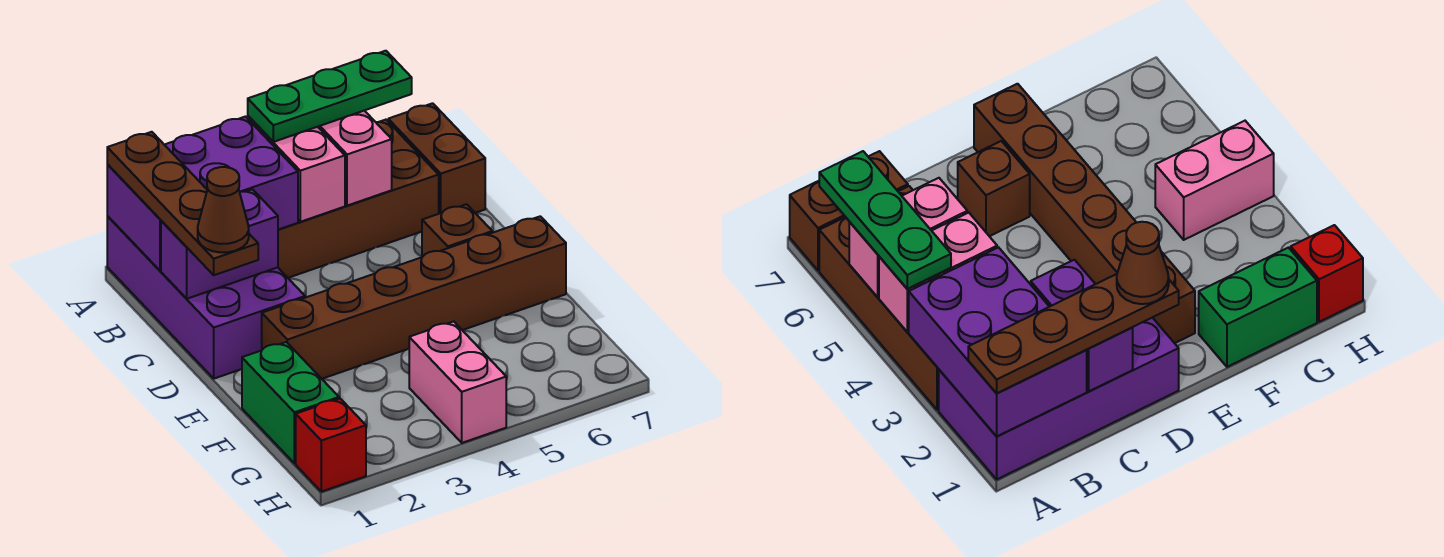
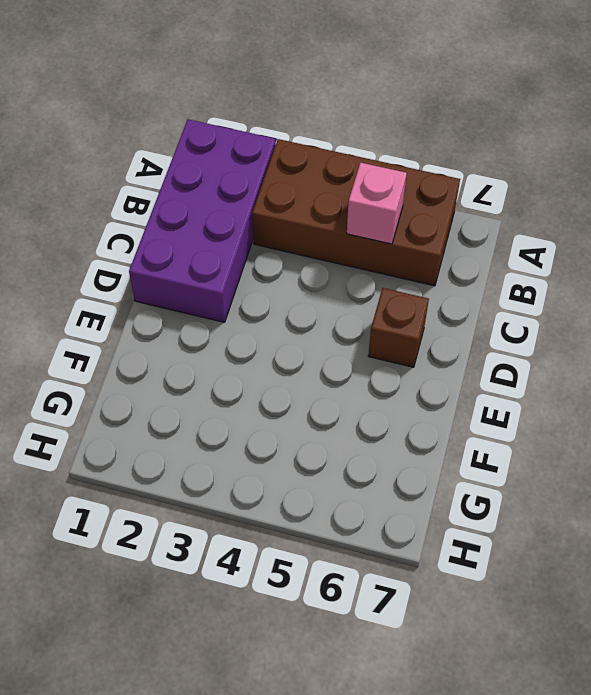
pink brick B5 level 2 -> pink brick A5:B5 level 2
none -> brown brick A7:B7 level 1
none -> brown brick E2:E7 level 1
none -> green brick F1:G1 level 1

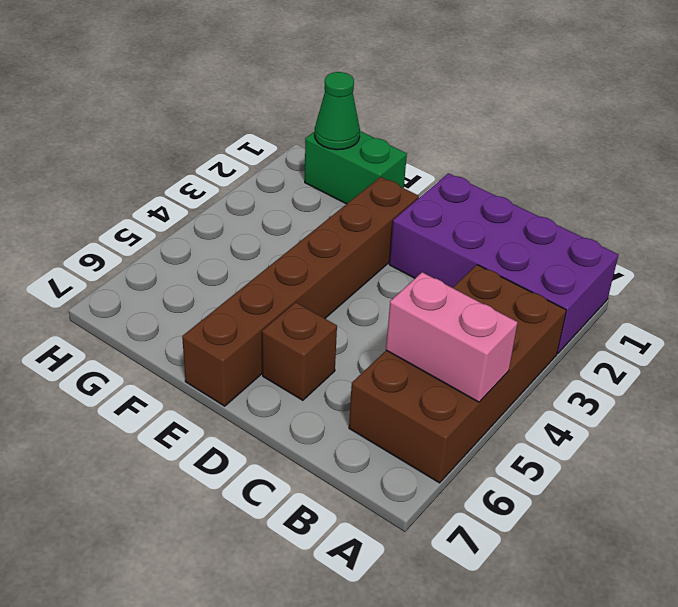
green cone G1 level 2 -> none
none -> brown brick A7:B7 level 1
none -> pink brick G4:H4 level 1
none -> red brick H1 level 1

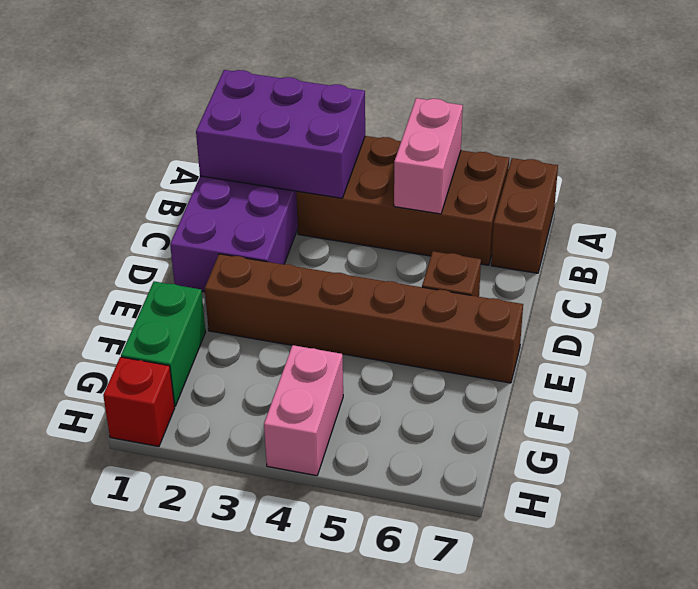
none -> pink brick A4:B4 level 2
none -> purple brick C1:C2 level 2
none -> brown plate A1:D1 level 3

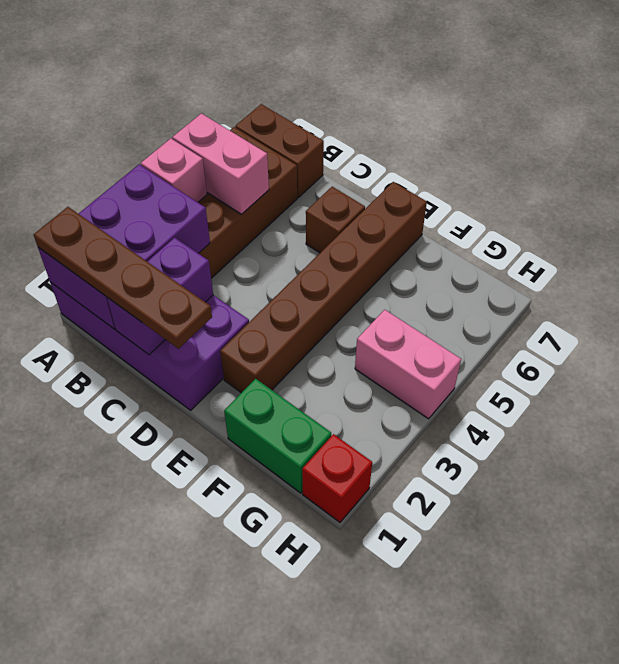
pink brick A4 level 2 -> pink brick A4:B4 level 2
none -> green plate A4:A6 level 3
none -> brown cone D1 level 4

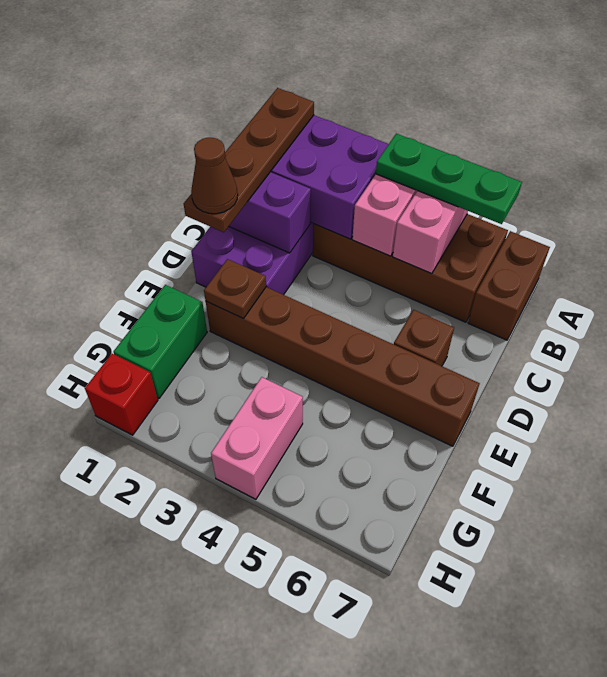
brown plate E2 level 2 -> none

